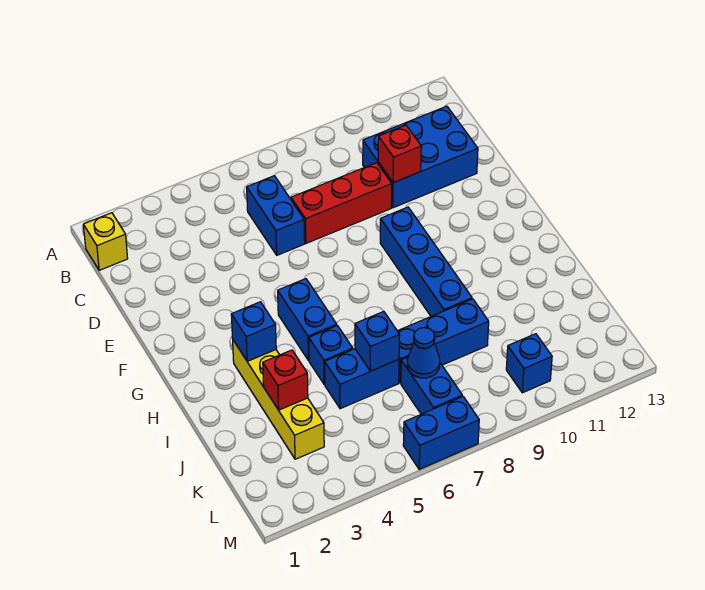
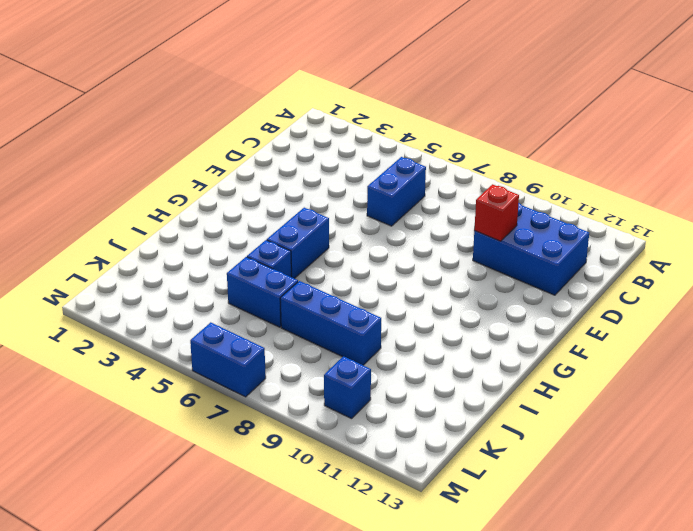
none -> yellow brick B1 level 1
none -> red brick D7:D9 level 1
none -> blue brick F9:I9 level 1

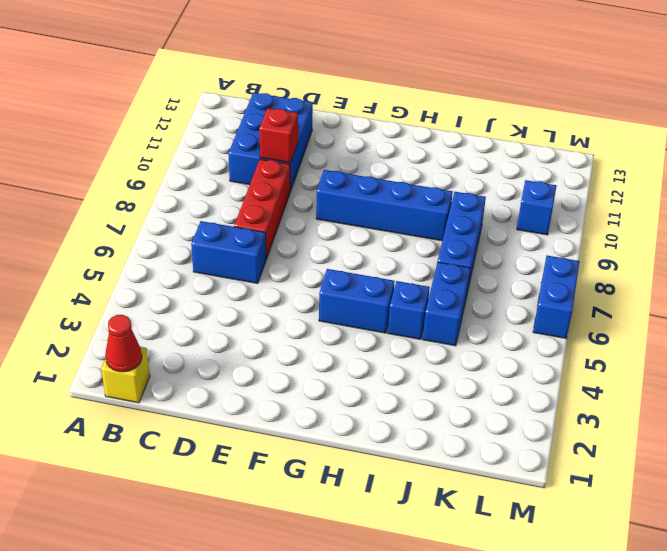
red cone B1 level 2 -> none
none -> yellow brick H3:K3 level 1
none -> blue brick K7:L7 level 1
none -> blue brick H3 level 2

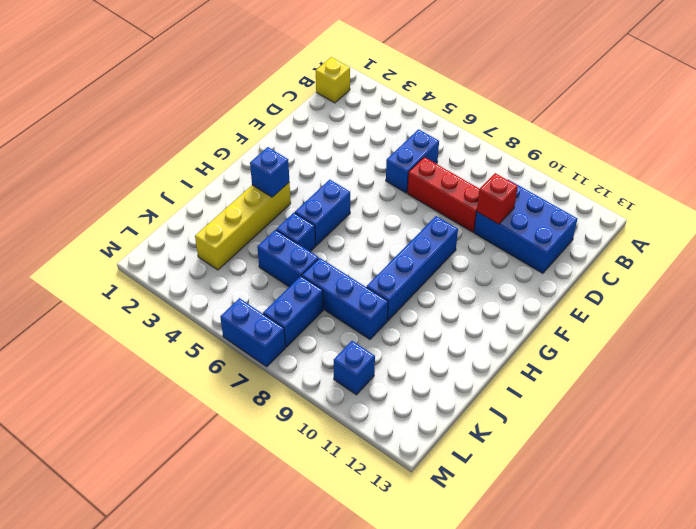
none -> red brick J3 level 2
none -> blue brick J6 level 2
none -> blue cone K7 level 2

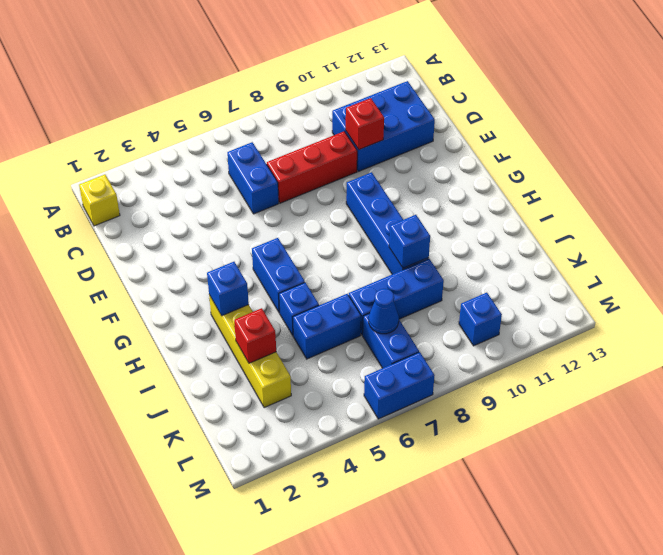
blue brick I9 level 2 -> blue brick J6 level 2

